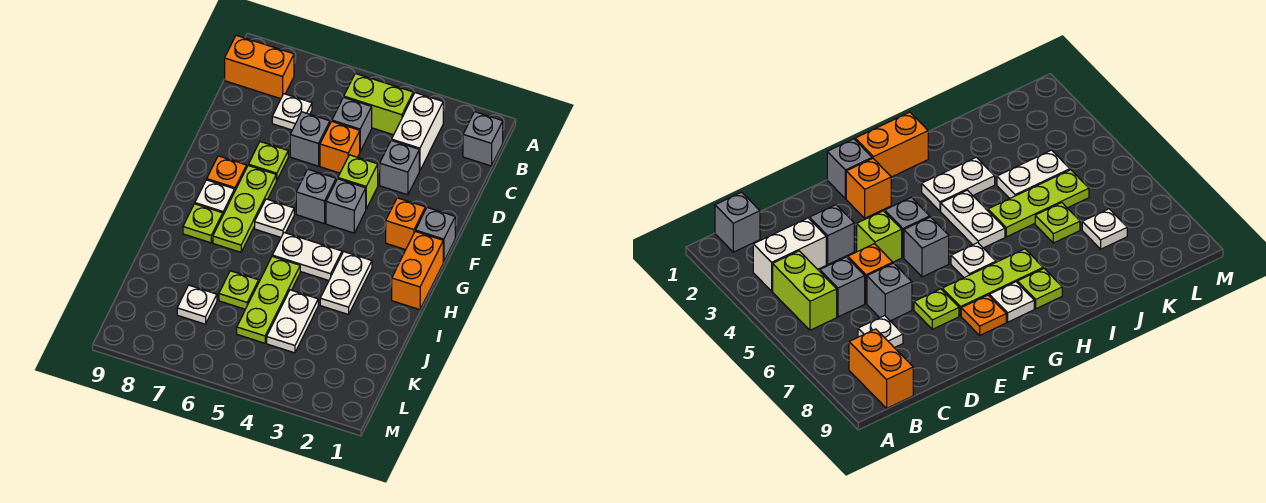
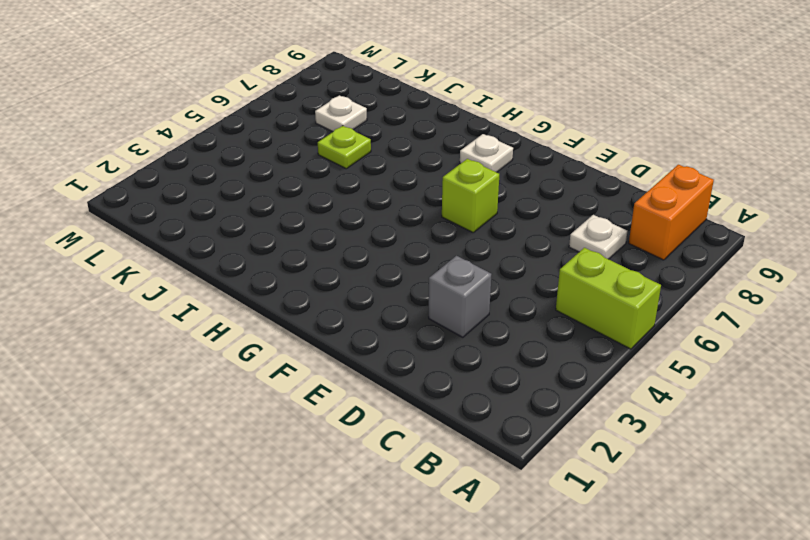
lime brick A5:B5 level 1 -> lime brick B4:B5 level 1
lime brick F6 level 1 -> lime brick E4 level 1
none -> grey brick B1 level 1
none -> white brick B3:C3 level 1
none -> grey brick C5 level 1

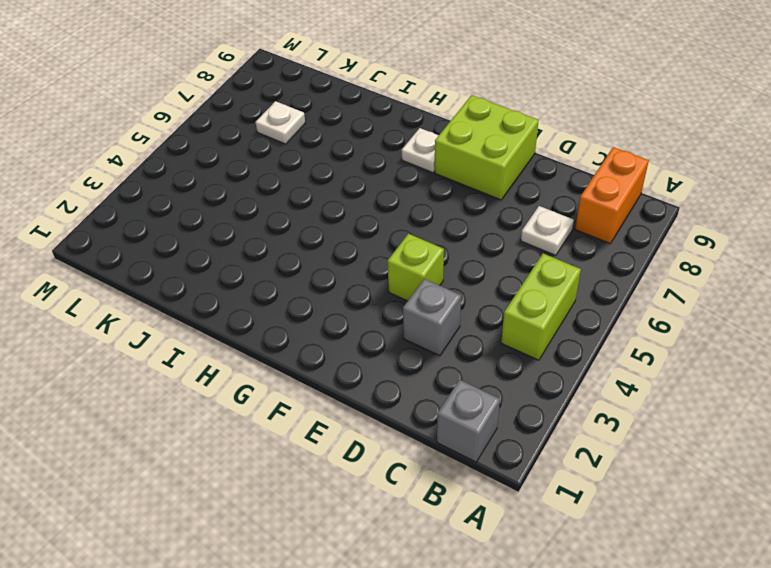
lime brick E8:F9 level 1 -> orange plate F8 level 1
none -> white brick B3:C3 level 1
none -> grey brick C5 level 1
none -> orange brick D5 level 1

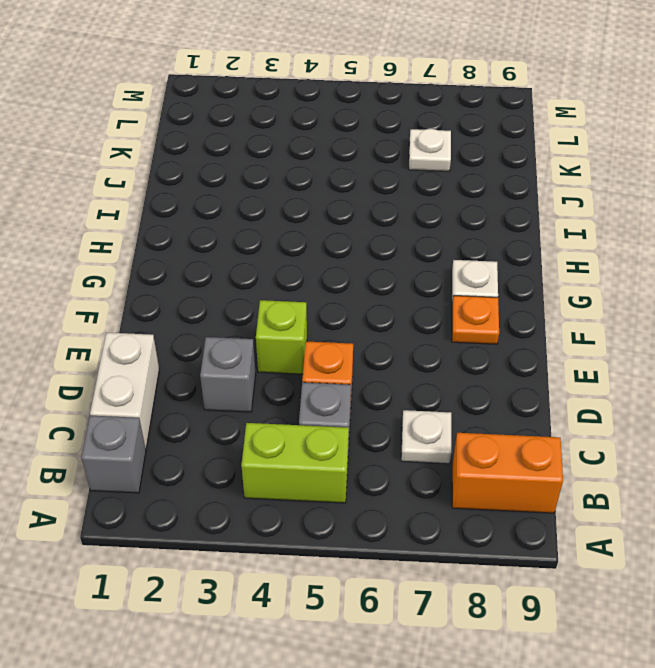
white brick C1:D1 level 1 -> white brick B3:C3 level 1
none -> grey brick D6 level 1
none -> lime plate E7 level 1
none -> grey brick F1 level 1

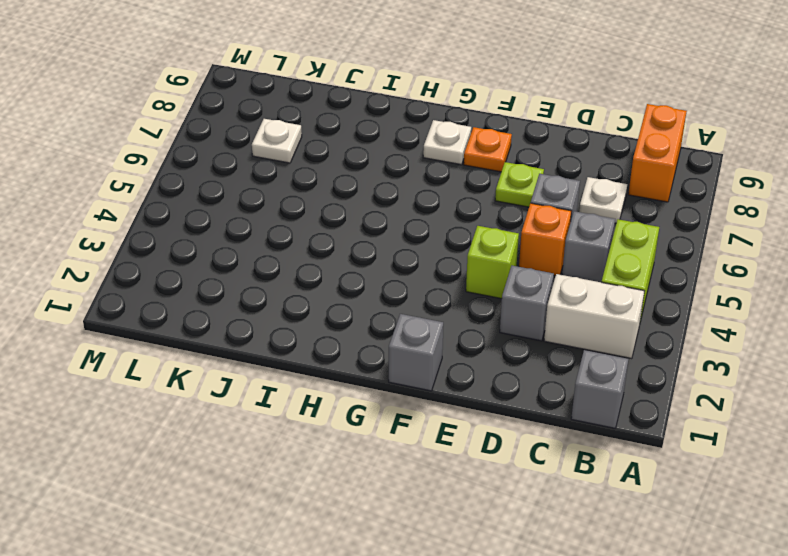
none -> orange brick F2 level 1
none -> grey brick F4 level 1
none -> grey brick F5 level 1

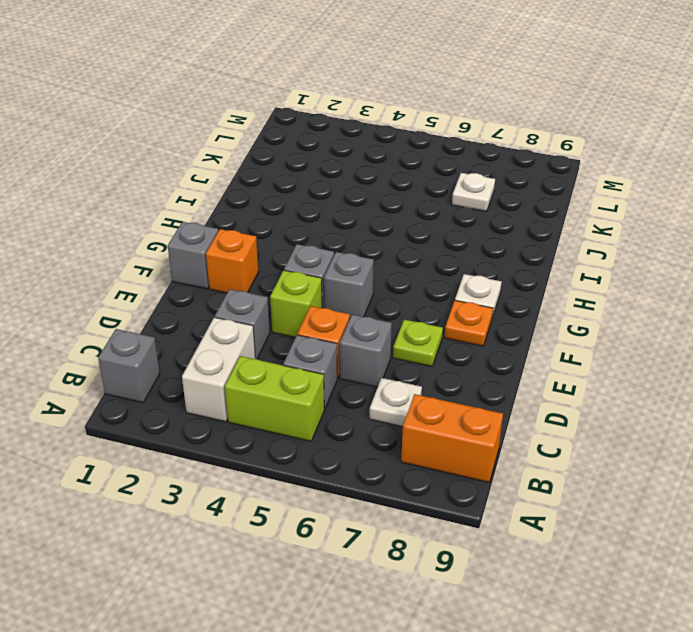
none -> lime plate F7:H7 level 1
none -> orange brick G1:H1 level 1
none -> white plate G6 level 1

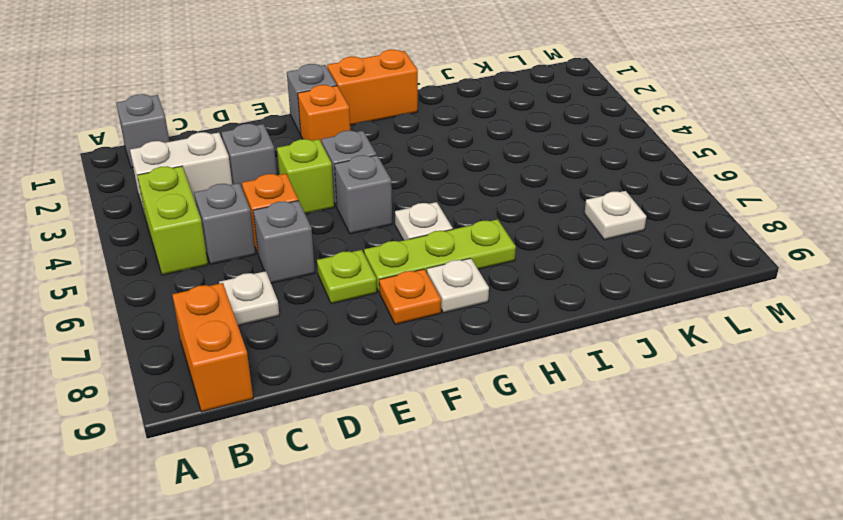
none -> white plate H3:I3 level 1
none -> white plate H4:H5 level 1
none -> lime plate H8 level 1

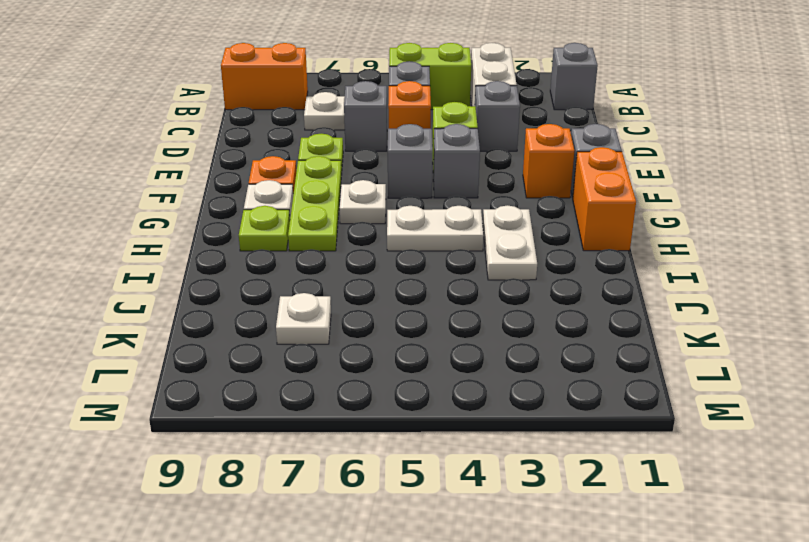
none -> lime plate I5:K5 level 1
none -> white plate J4:K4 level 1
none -> lime plate J6 level 1

